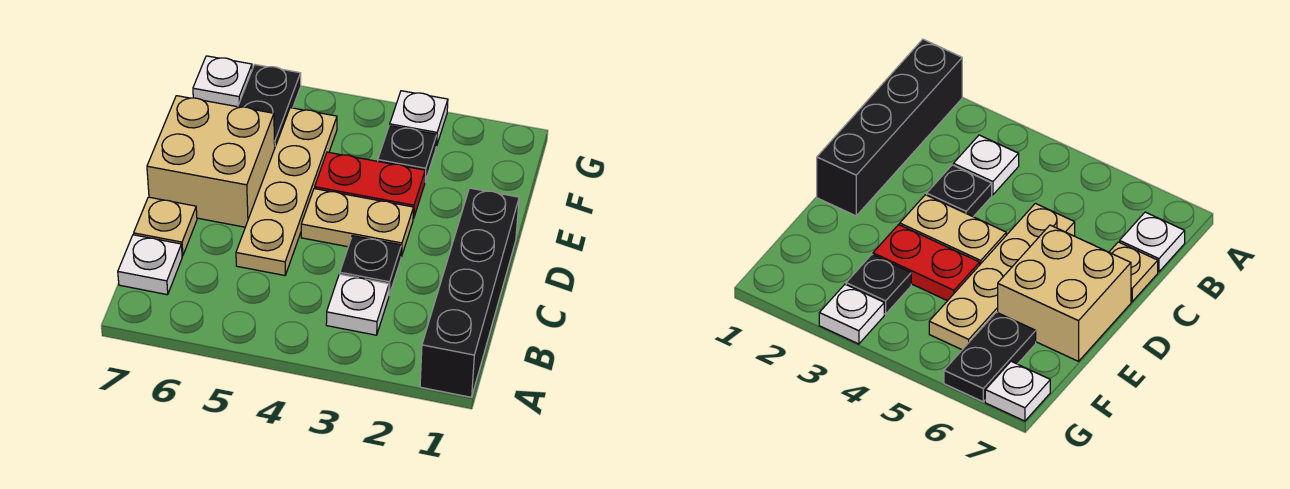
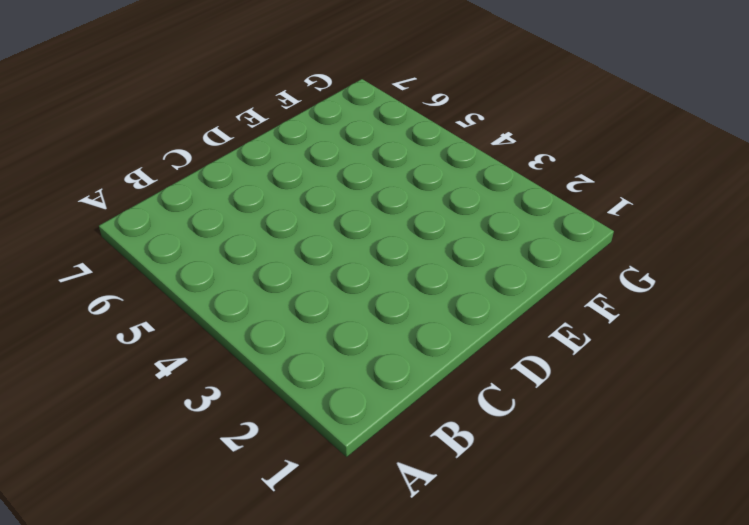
none -> black brick A1:D1 level 1
none -> white plate B3 level 1
none -> white plate B7 level 1

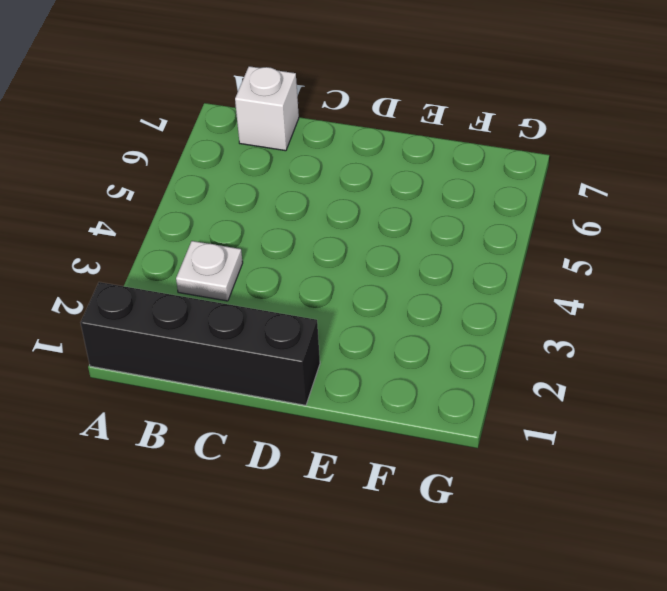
white brick B7 level 1 -> white plate B7 level 1
none -> black plate C3 level 1
none -> tan plate C5:F5 level 1
none -> tan plate C7 level 1

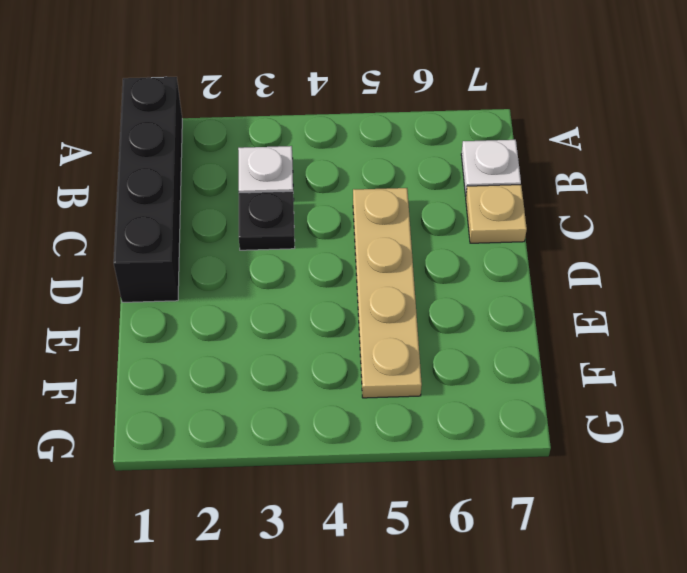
none -> tan plate D3:D4 level 1
none -> tan brick D6:E7 level 1
none -> red plate E3:E4 level 1

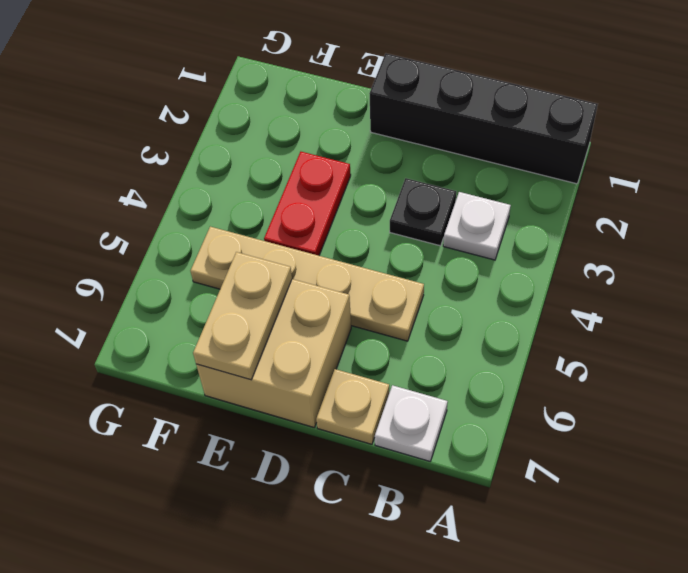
tan plate E6:E7 level 2 -> tan plate D3:D4 level 1
none -> black plate F3 level 1
none -> black plate F6:G6 level 1
none -> white plate G3 level 1

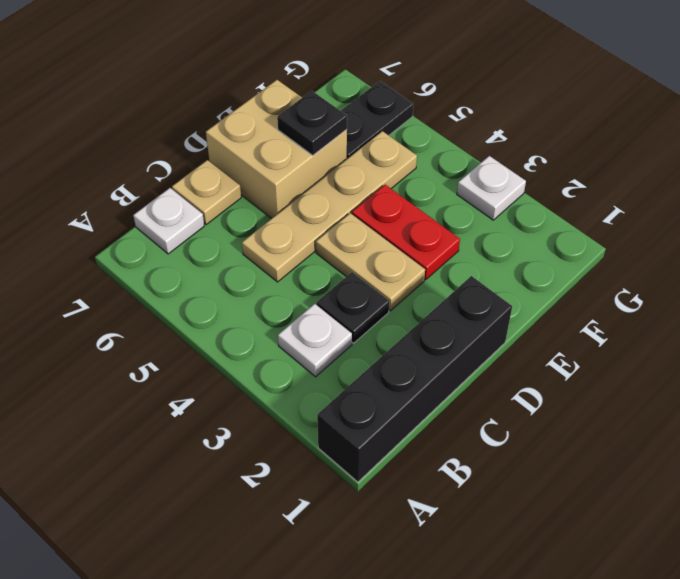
black plate E6 level 2 -> black plate F3 level 1
none -> white plate G7 level 1

